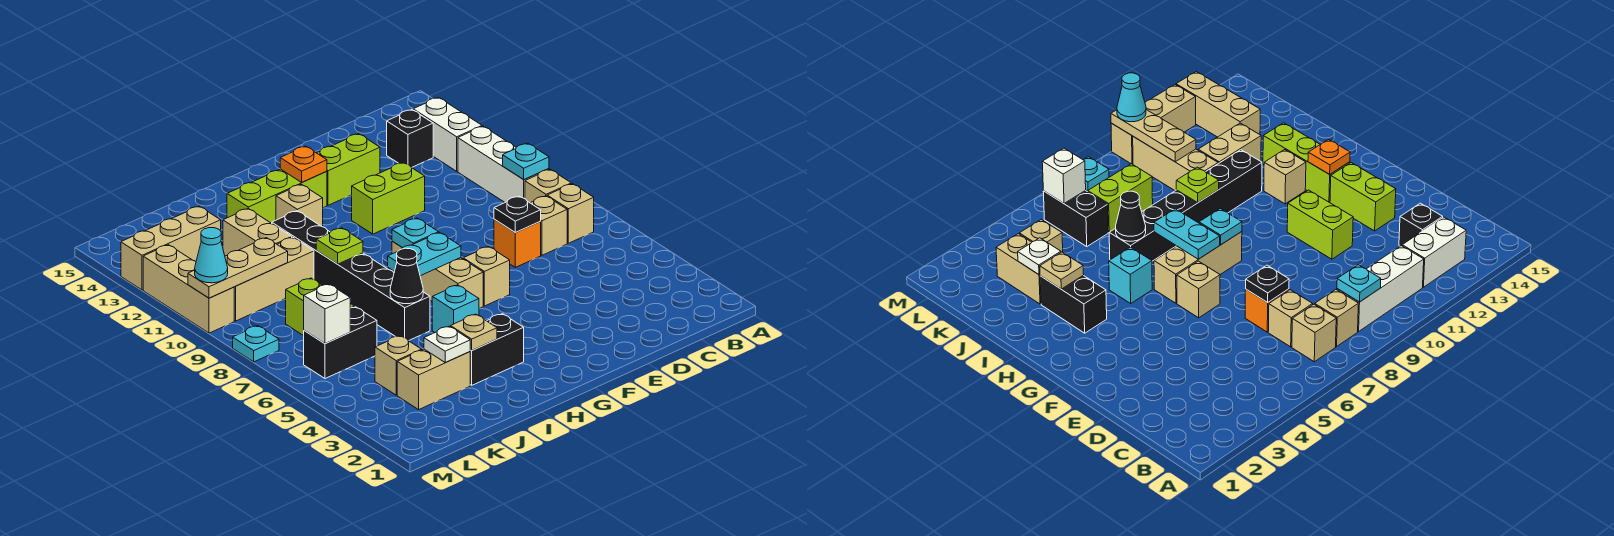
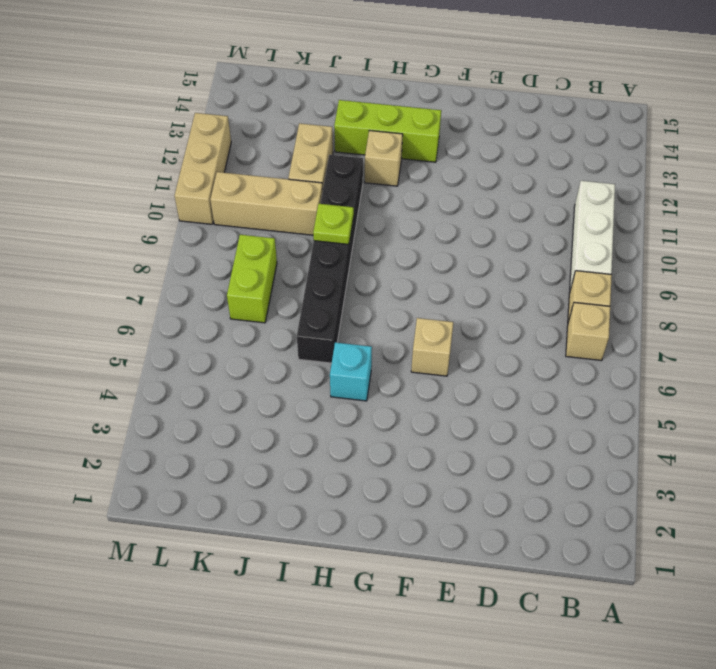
none -> white brick B12:B13 level 1
none -> tan brick C7 level 1
none -> black brick C13 level 1
none -> orange brick D7 level 1

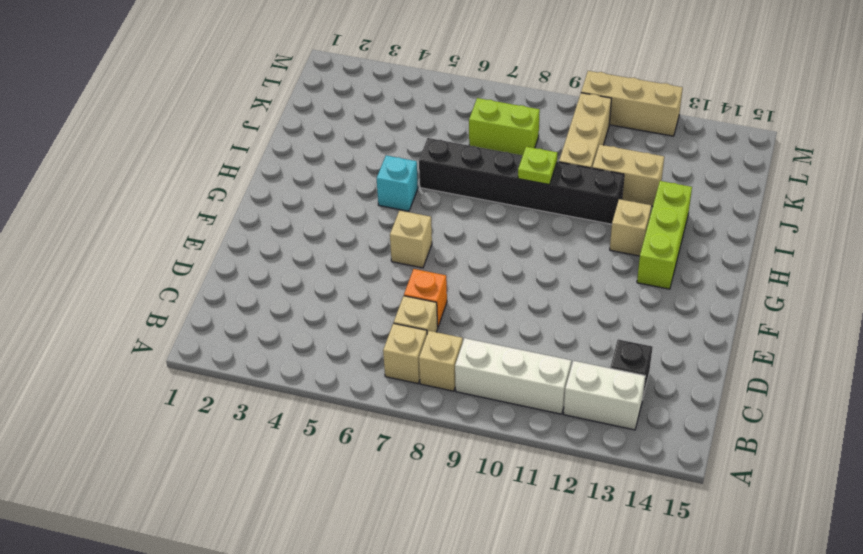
none -> lime brick E11:F11 level 1
none -> lime brick E13:F13 level 1
none -> tan brick G6:G8 level 1
none -> black brick H3:I3 level 1

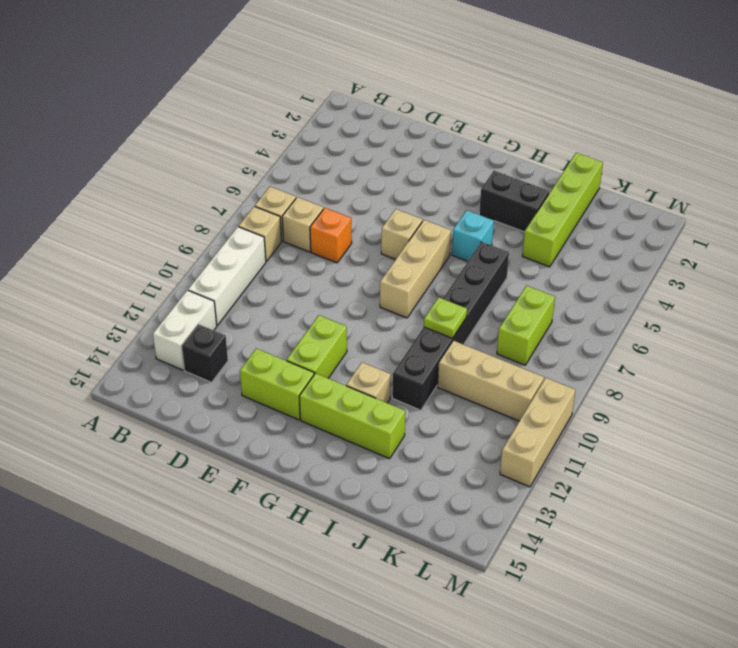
lime brick F11:F12 level 1 -> lime brick E11:F11 level 1
lime brick J1:J4 level 1 -> tan brick J3:K3 level 1
none -> tan brick J11:J12 level 1
none -> tan brick K4 level 1
none -> black brick K6:L6 level 1
none -> tan brick K13:M13 level 1

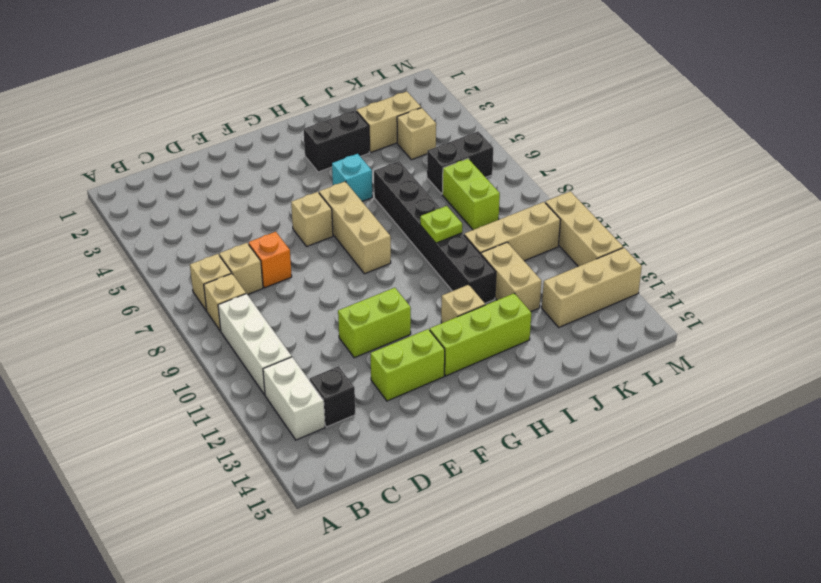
none -> cyan plate M8 level 1
none -> cyan plate B9 level 2
none -> black plate D7 level 2
none -> cyan plate G7:H7 level 2

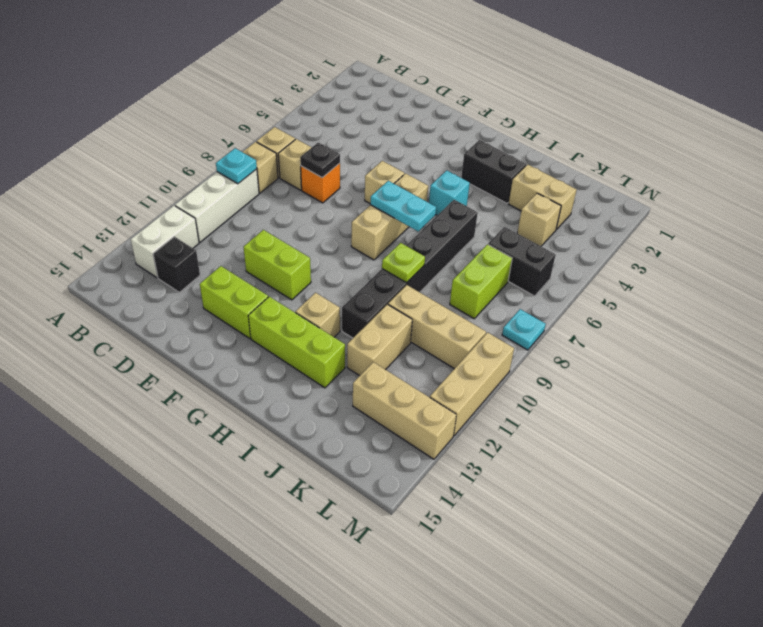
none -> cyan plate G8 level 2
none -> orange plate G13 level 2
none -> tan plate I3 level 2
none -> black cone I6 level 2

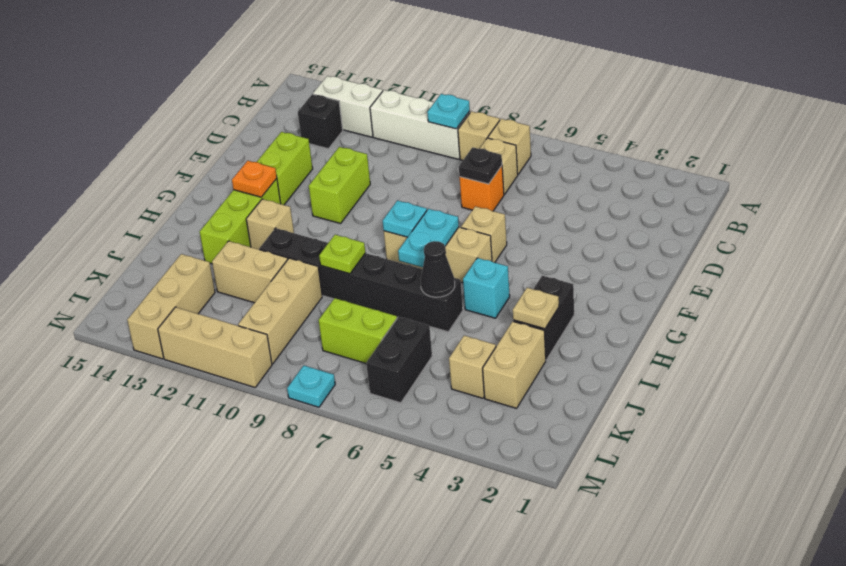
none -> white plate J3 level 2
none -> tan plate K10:M10 level 2
none -> white brick L6 level 2
none -> cyan cone M10 level 3

